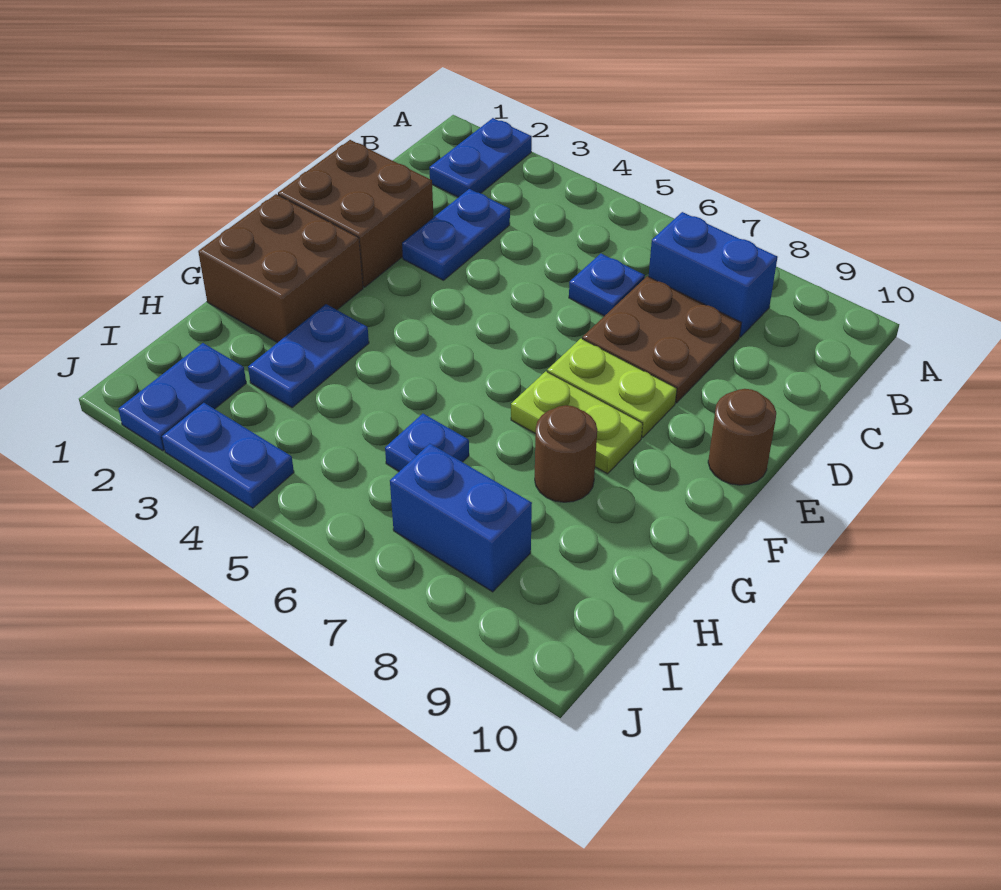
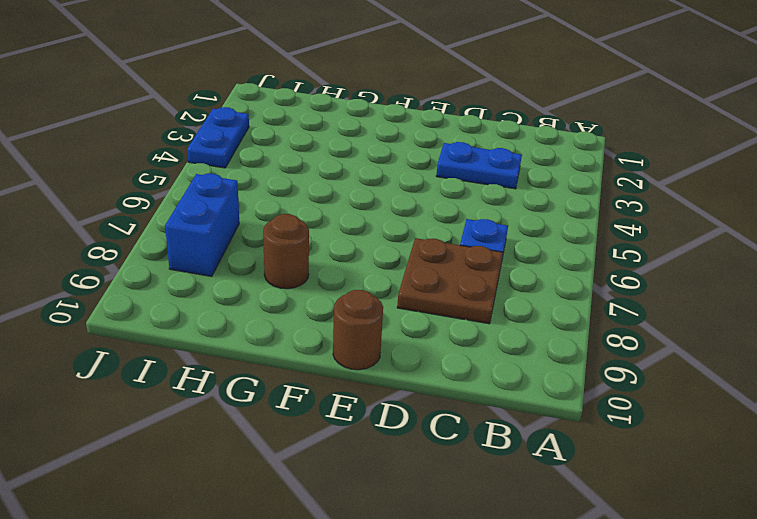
none -> blue plate A2:B2 level 1
none -> blue brick B7:B8 level 1
none -> brown brick D1:E2 level 1

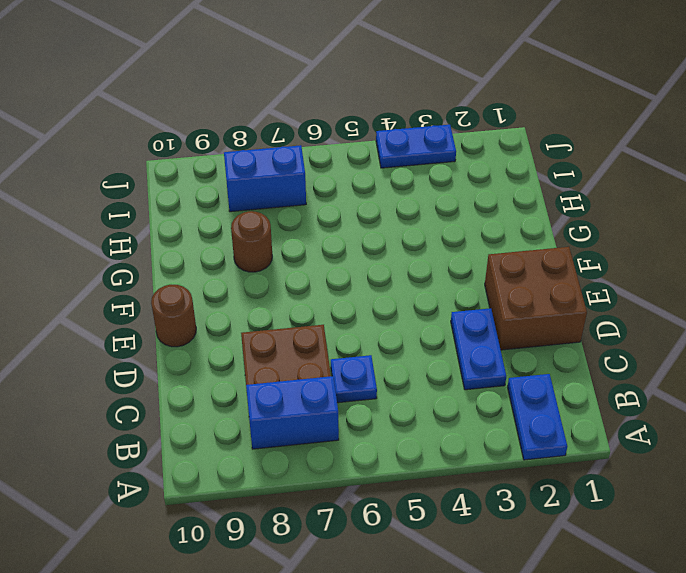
none -> lime plate E7:E8 level 1
none -> brown brick F1:G2 level 1
none -> lime plate F7:F8 level 1

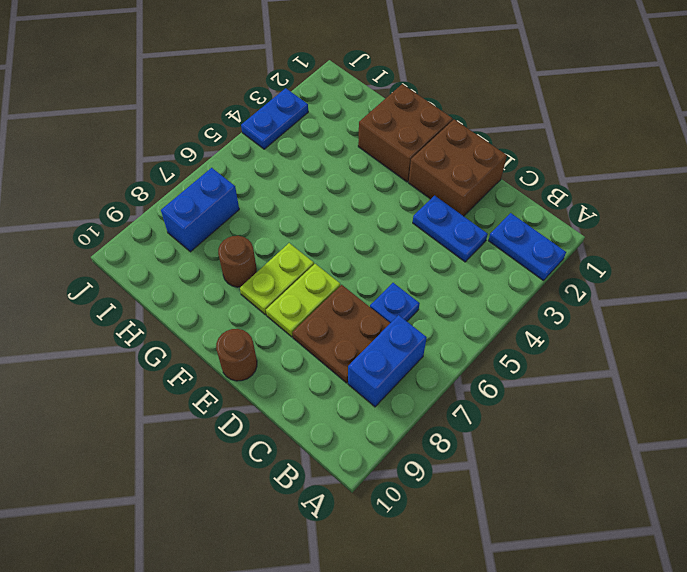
none -> blue plate G3:H3 level 1
none -> blue plate H6 level 1
none -> blue plate I2:J2 level 1

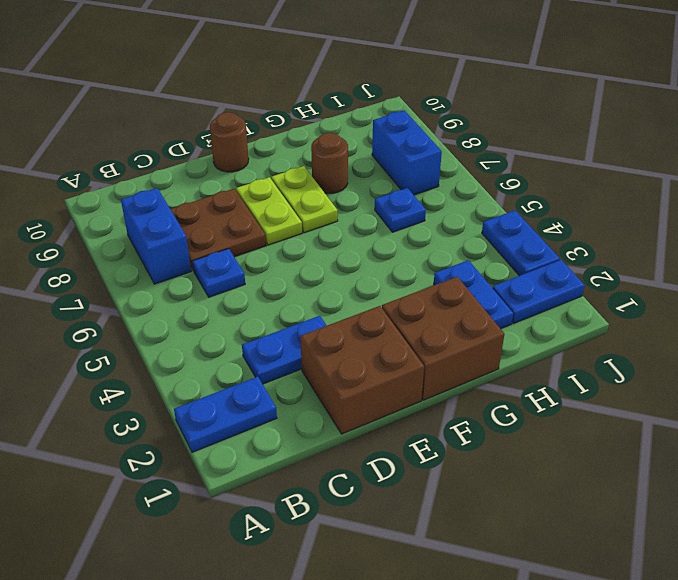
blue plate H2:H3 level 1 -> blue plate G3:H3 level 1

